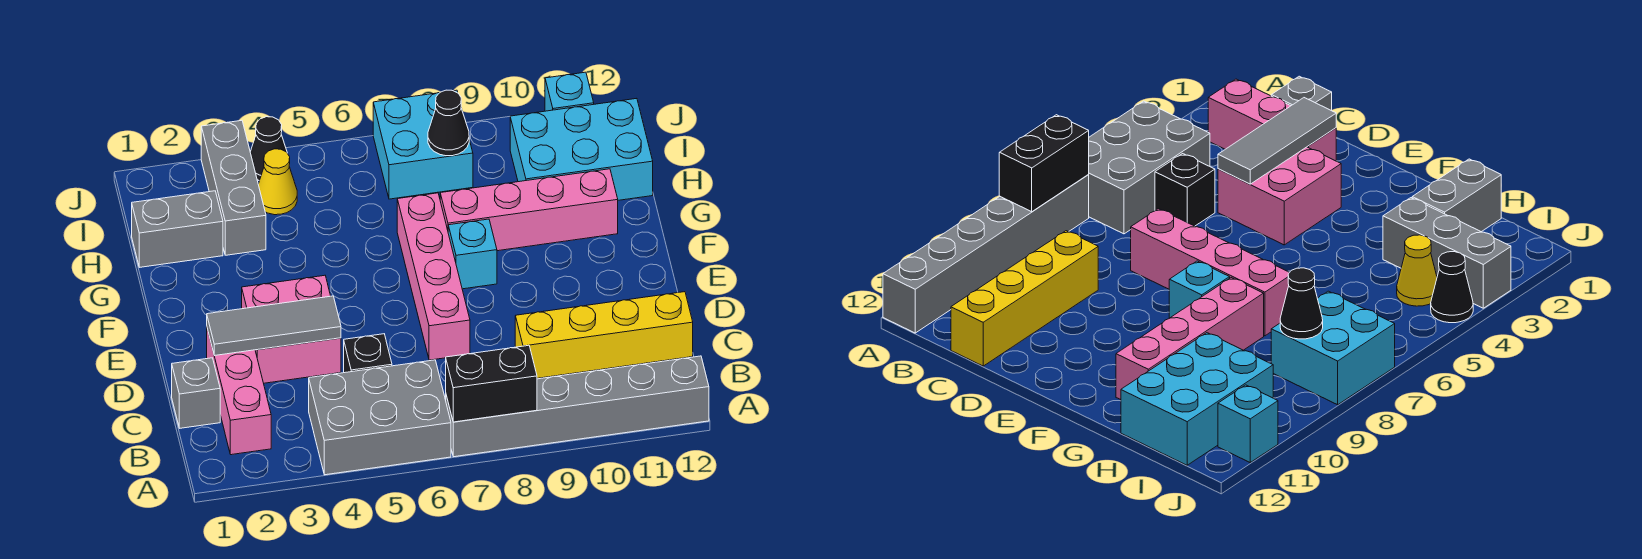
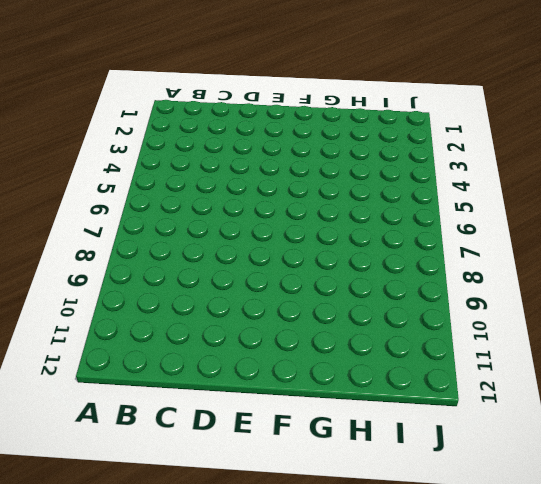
none -> grey brick A4:B6 level 1
none -> grey brick A7:A12 level 1
none -> pink brick B2:D2 level 1

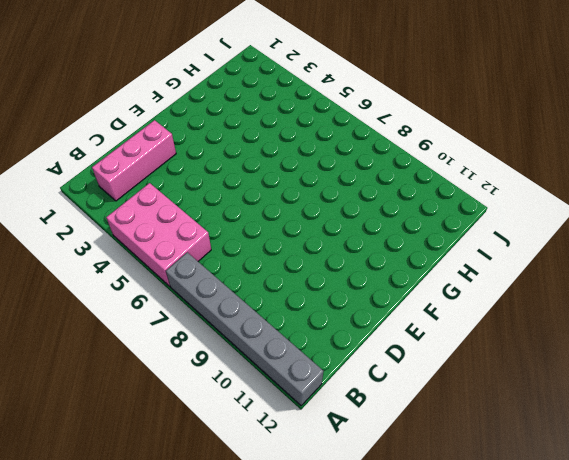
pink brick A4:B6 level 1 -> grey brick A4:B6 level 1
none -> grey brick C1 level 1
none -> black brick C5 level 1
none -> yellow brick C9:C12 level 1

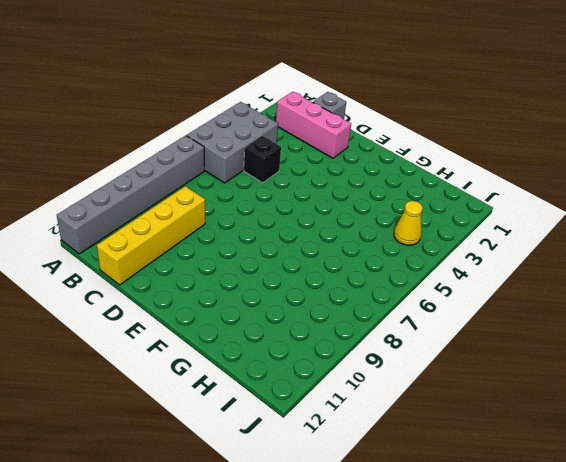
none -> pink brick D3:E4 level 1
none -> pink brick D7:G7 level 1
none -> cyan brick F8 level 1

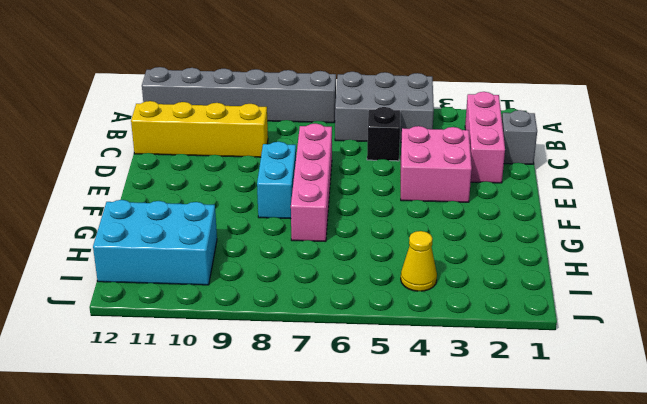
cyan brick E8:F8 level 1 -> cyan brick F8 level 1
none -> pink brick G8:G11 level 1
none -> grey brick H1:H2 level 1
none -> grey brick H3:J3 level 1

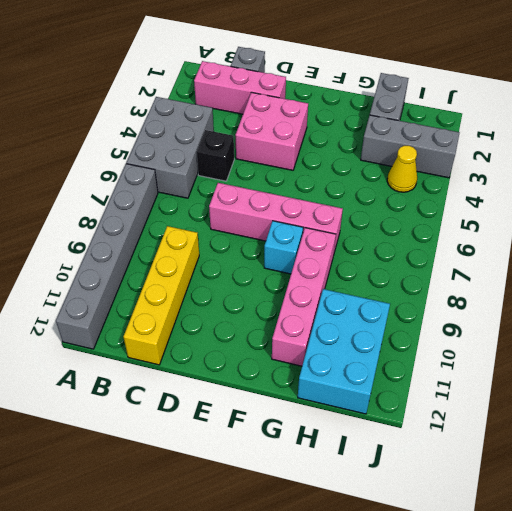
none -> cyan brick I7:J8 level 1
none -> black cone J4 level 1
none -> cyan brick J11 level 1

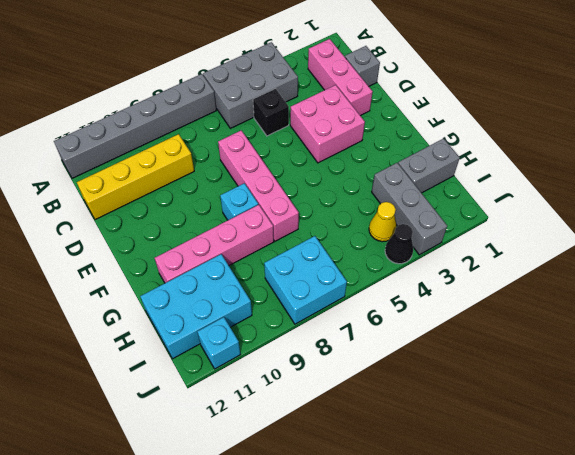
none -> black brick A7:A8 level 2
none -> grey tile D2:D4 level 2
none -> black cone I8 level 2

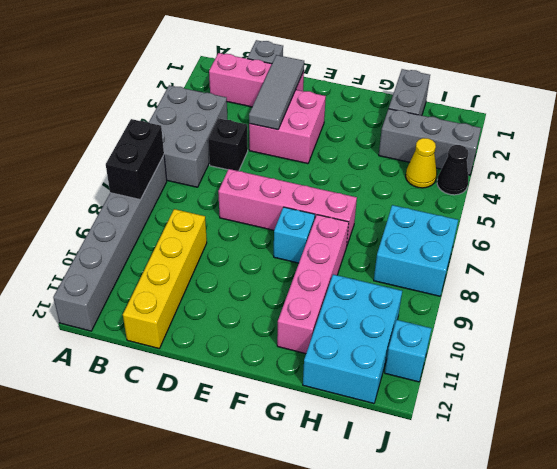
none -> black cone I8 level 2

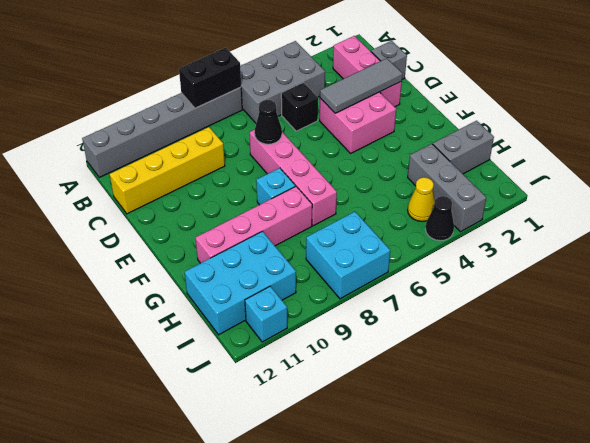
black cone D7 level 2 -> black cone I8 level 2

